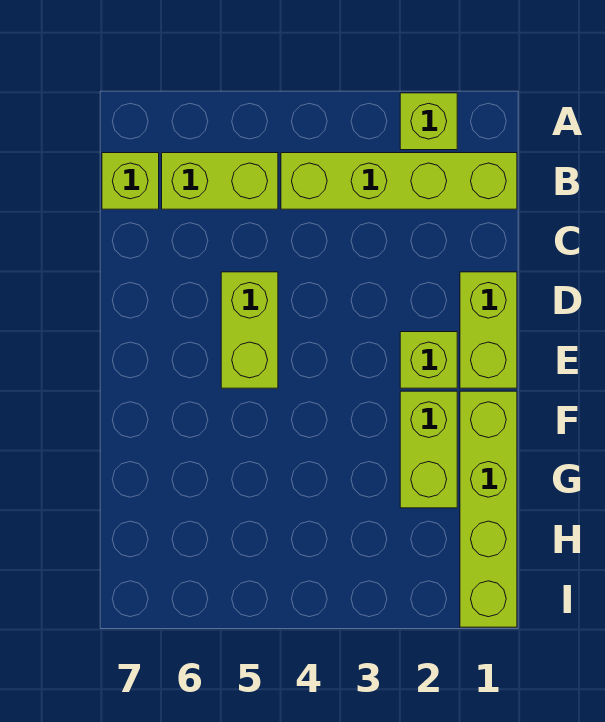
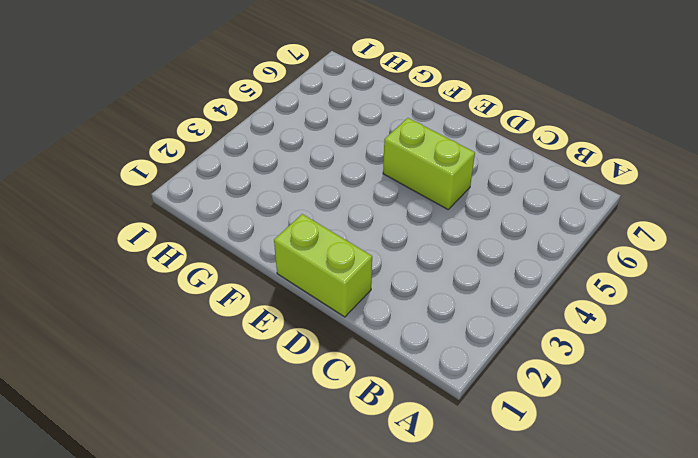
none -> lime brick A2 level 1
none -> lime brick B1:B4 level 1

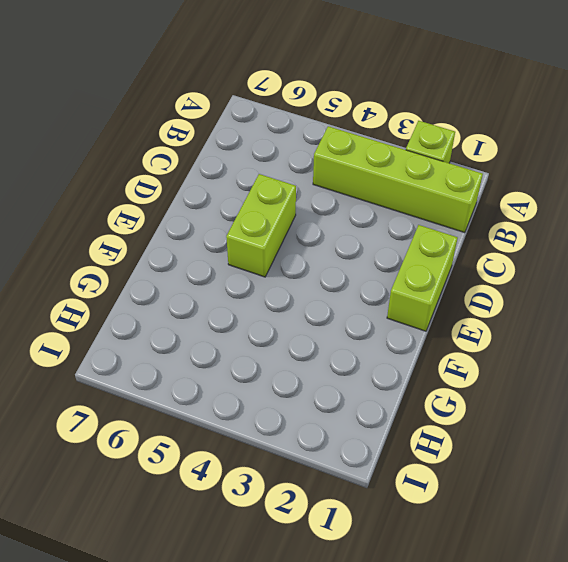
none -> lime brick B5:B6 level 1
none -> lime brick B7 level 1

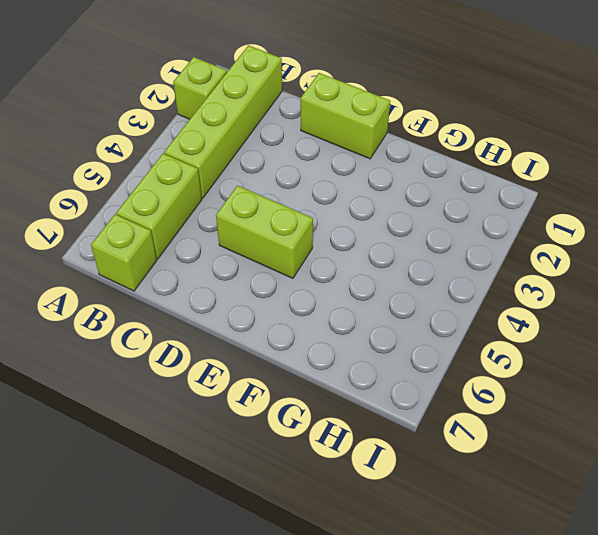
none -> lime brick E2 level 1
none -> lime brick F1:I1 level 1

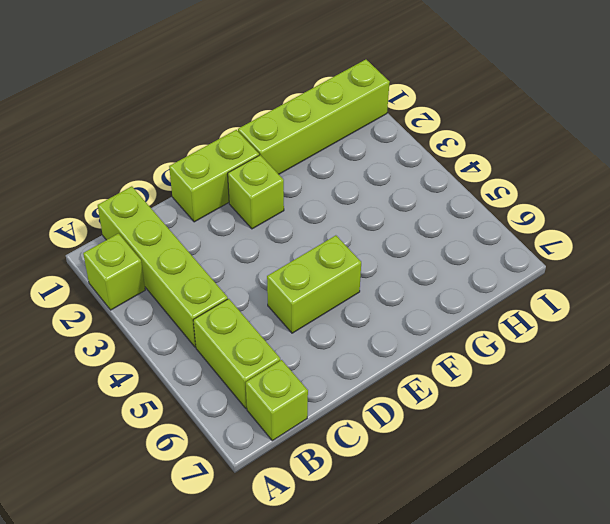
none -> lime brick F2:G2 level 1

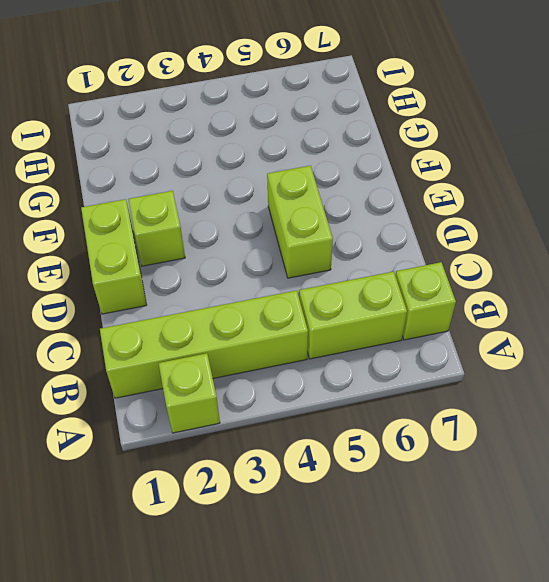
none -> lime brick F1:I1 level 1
none -> lime brick F2:G2 level 1

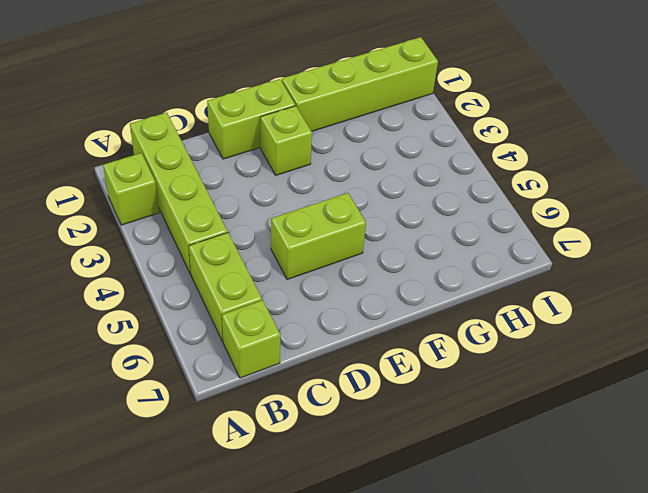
none -> lime brick F2:G2 level 1

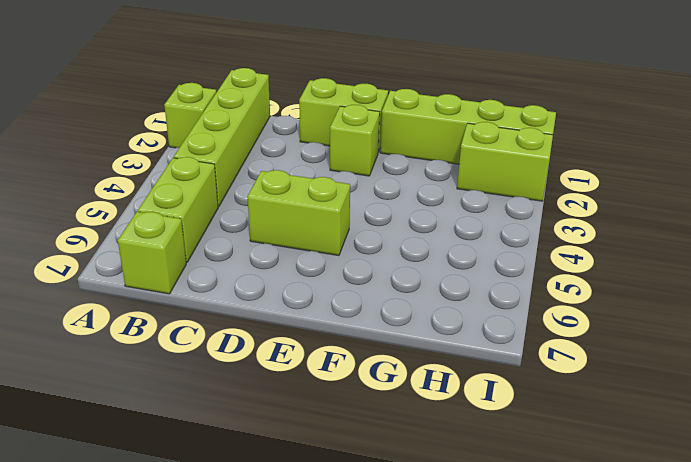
lime brick H2:I2 level 1 -> lime brick F2:G2 level 1

